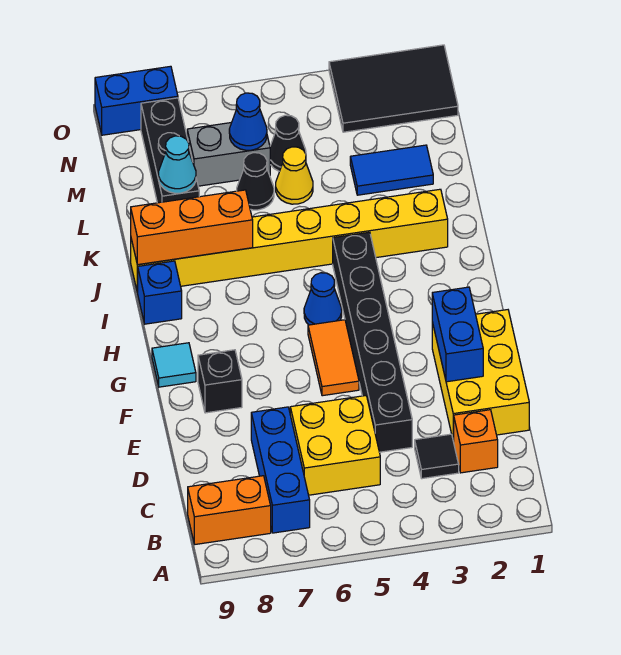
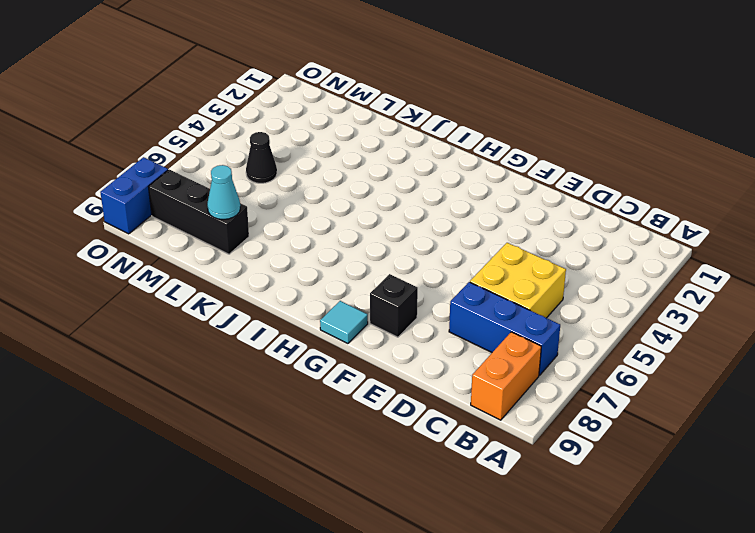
none -> orange brick C2 level 1
none -> black tile C3 level 1
none -> yellow brick D1:F2 level 1

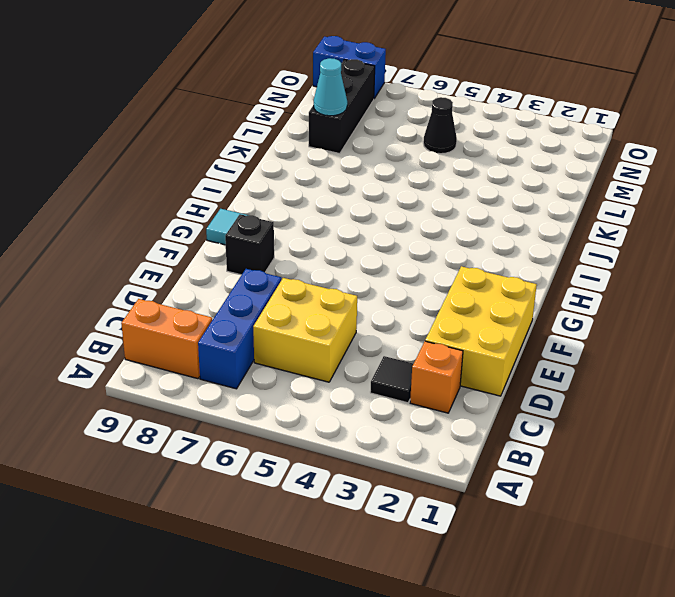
none -> black brick D4:I4 level 1
none -> orange tile F5:G5 level 1
none -> blue cone H5 level 1

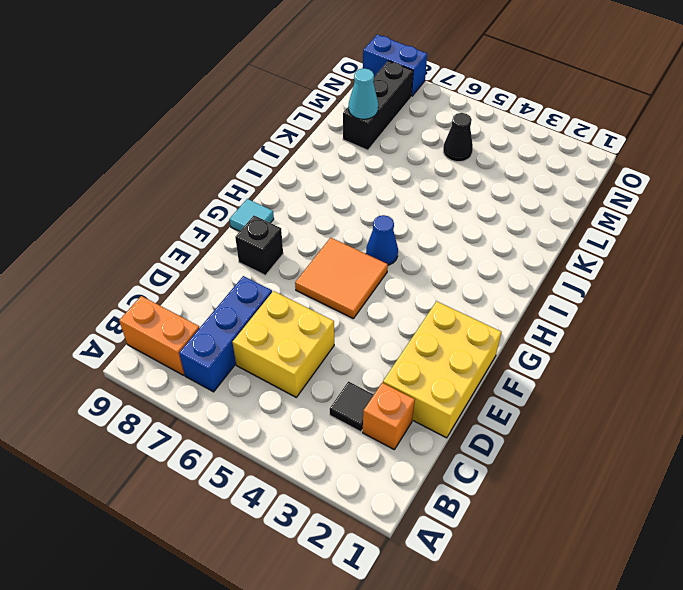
orange tile F5:G6 level 1 -> orange tile F5:G5 level 1
none -> black brick D4:I4 level 1
none -> blue brick I9 level 1
none -> yellow brick J2:J9 level 1

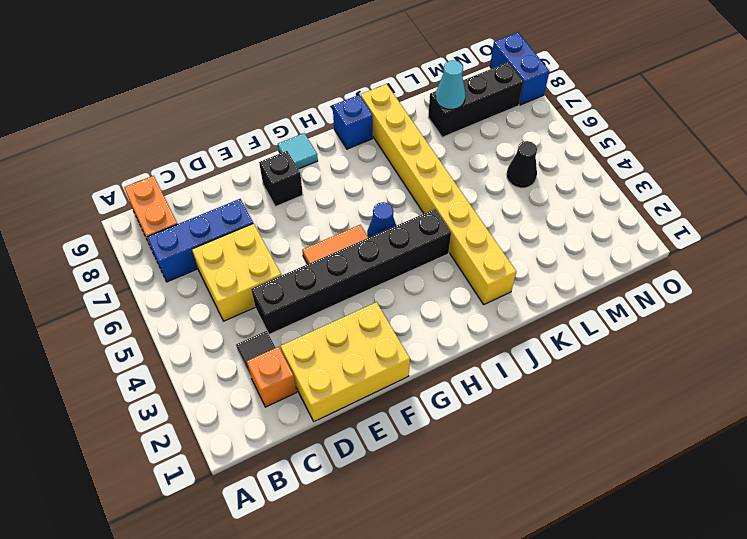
none -> blue tile L2:L3 level 1
none -> yellow cone L5 level 1
none -> black cone L6 level 1

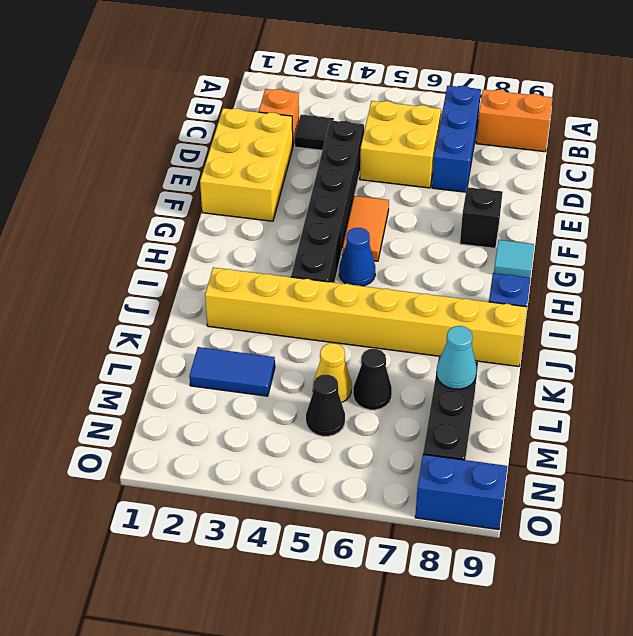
none -> grey brick M6:M7 level 1
none -> black tile N1:O3 level 1
none -> blue brick E2:F2 level 2

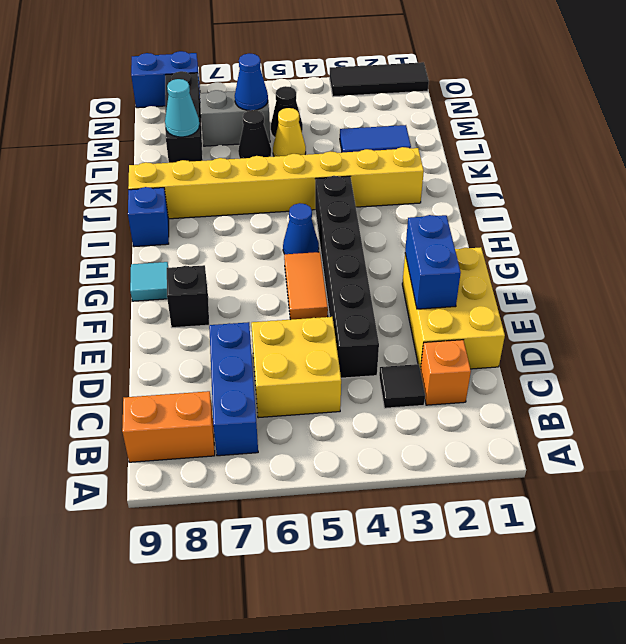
black tile O1:O3 level 1 -> black tile N1:O3 level 1
none -> orange brick J7:J9 level 2

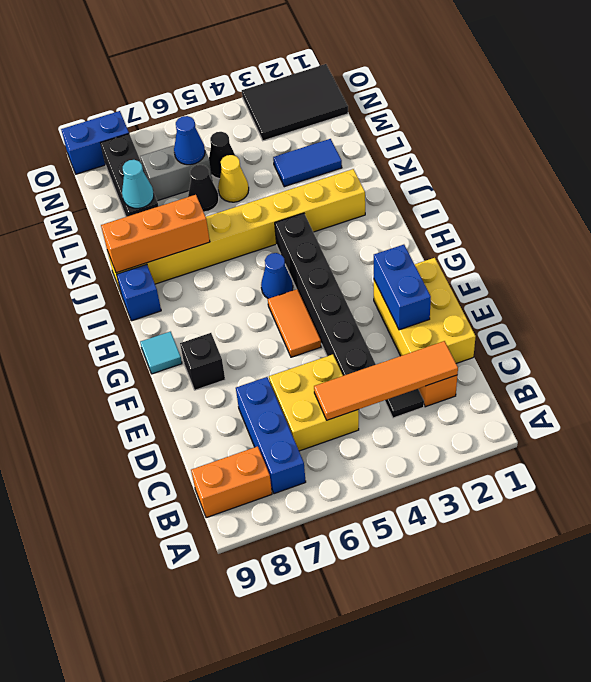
orange tile C2:C5 level 2 -> none

